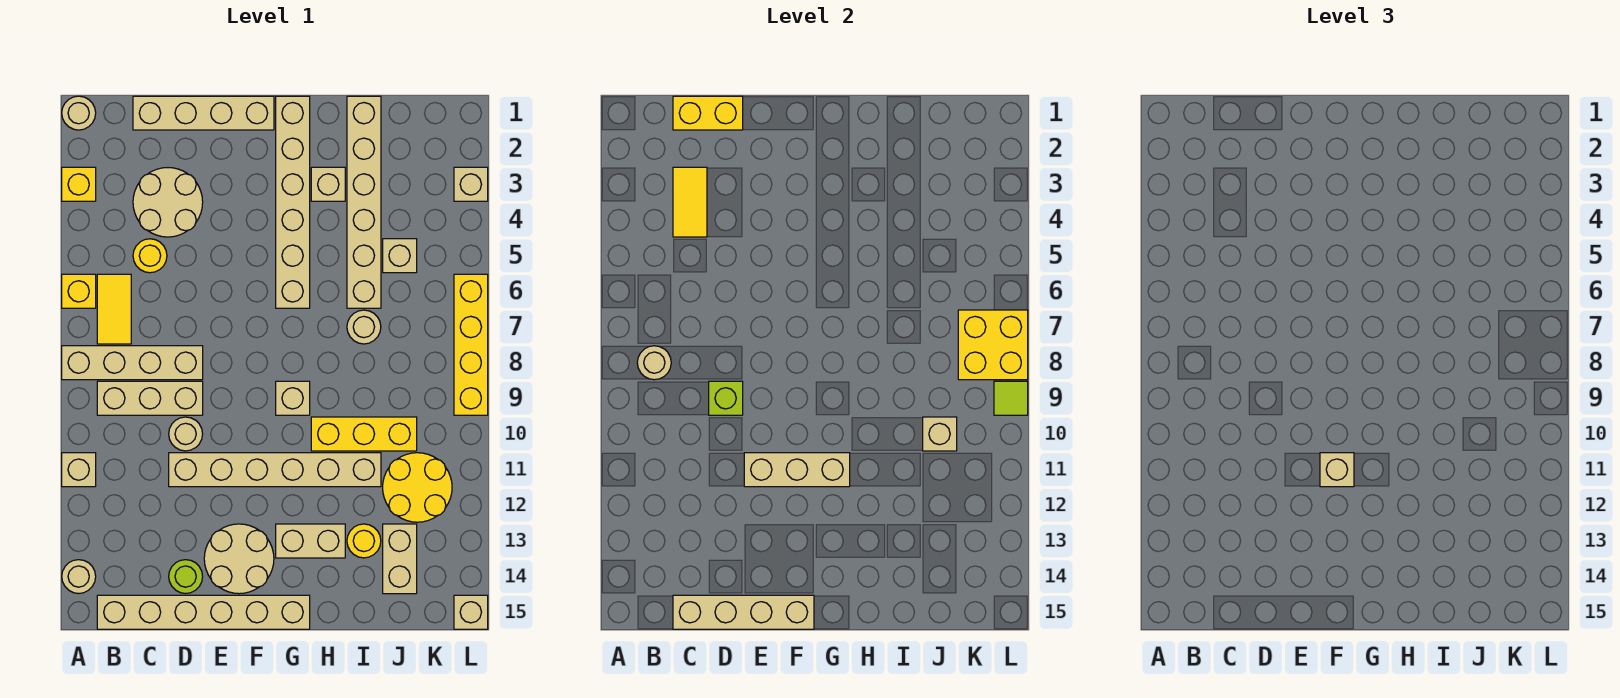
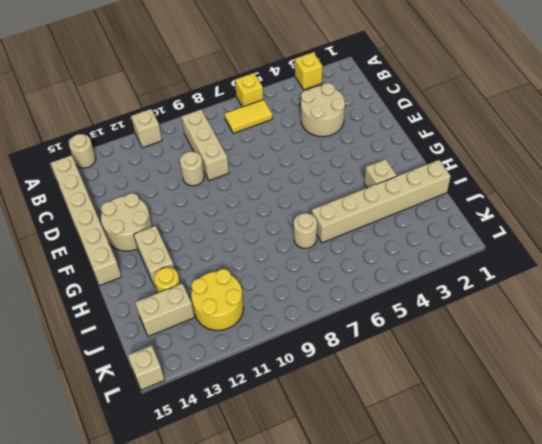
none -> tan round brick A1 level 1
none -> tan brick A8:D8 level 1
none -> tan brick C1:F1 level 1
none -> yellow round brick C5 level 1

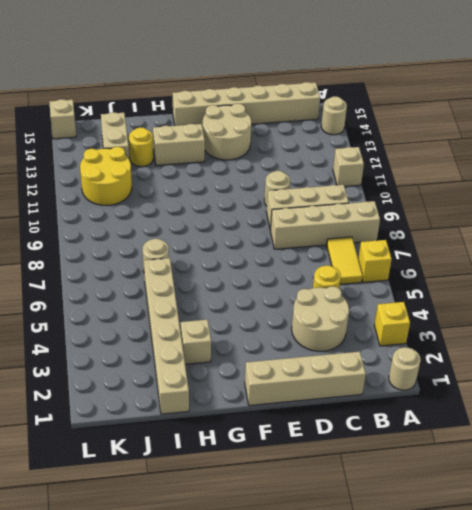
none -> tan brick D11:I11 level 1
none -> lime round brick D14 level 1
none -> tan brick G1:G6 level 1
none -> tan brick G9 level 1

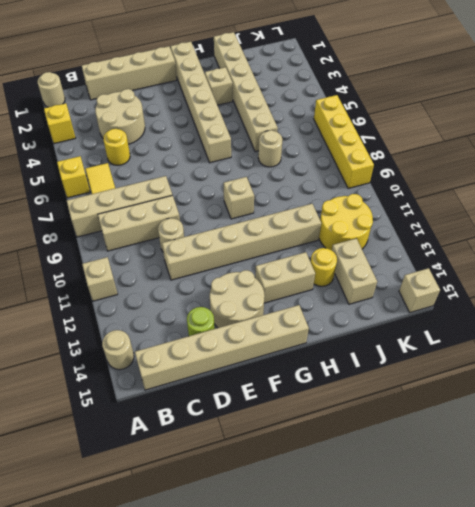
none -> yellow brick H10:J10 level 1
none -> tan brick J5 level 1
none -> tan brick L3 level 1
none -> tan round brick B8 level 2

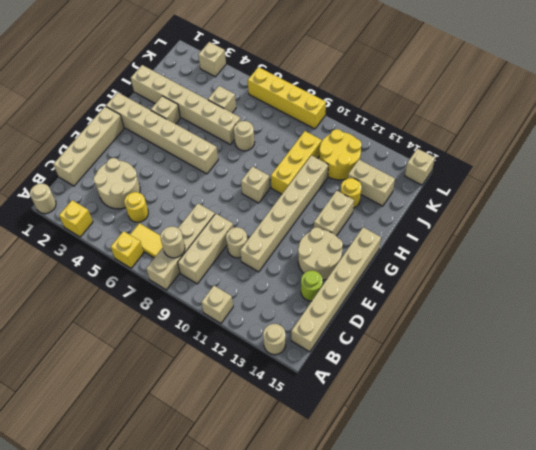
none -> yellow brick C1:D1 level 2
none -> yellow tile C3:C4 level 2
none -> tan brick C15:F15 level 2
none -> lime brick D9 level 2

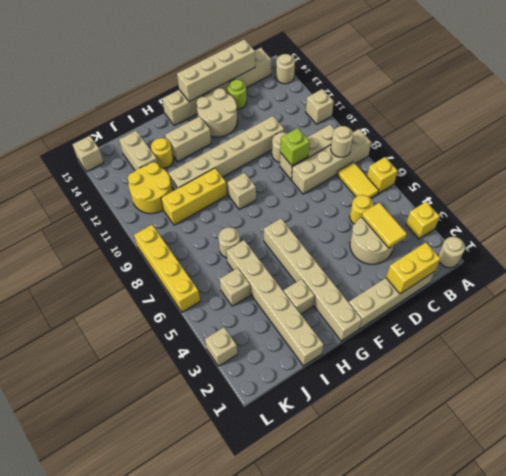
none -> tan brick E11:G11 level 2
none -> tan brick J10 level 2
none -> yellow brick K7:L8 level 2
none -> lime tile L9 level 2

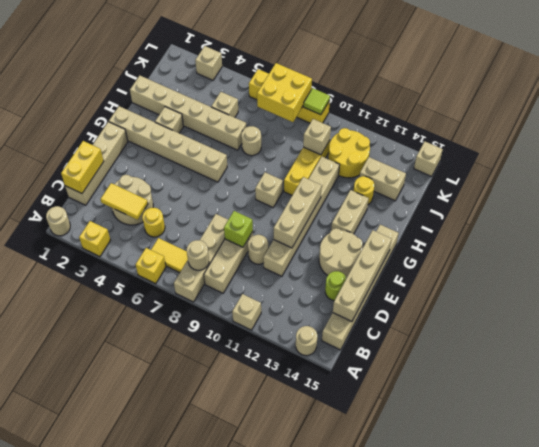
none -> tan brick F11 level 3

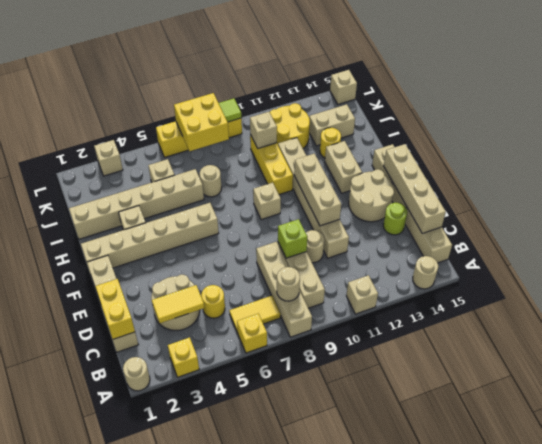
none -> tan brick F11 level 3

